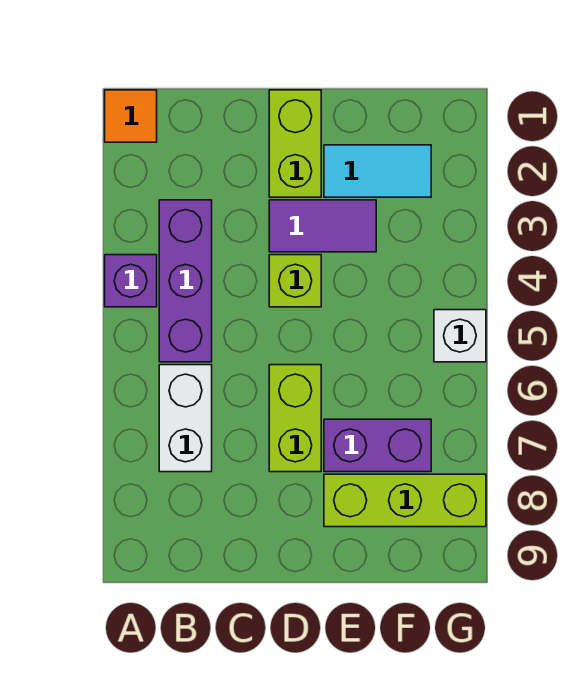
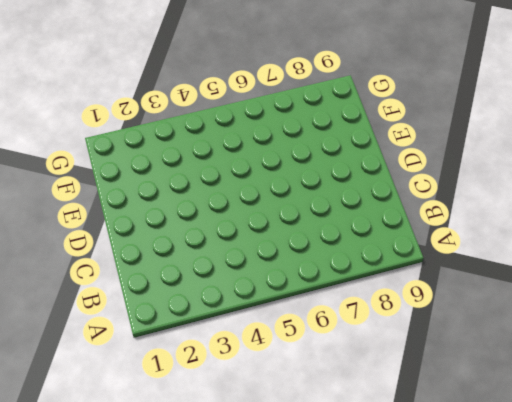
none -> orange tile A1 level 1
none -> purple brick A4 level 1
none -> purple brick B3:B5 level 1

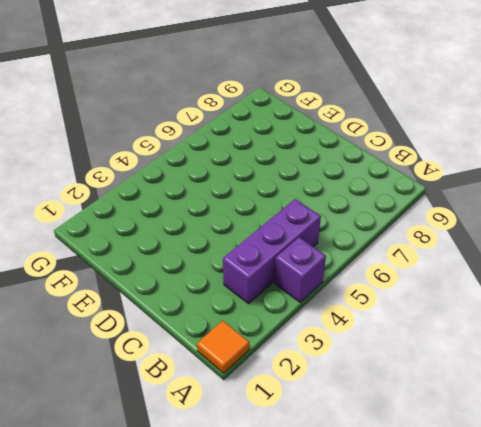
none -> white brick B6:B7 level 1
none -> lime brick D1:D2 level 1
none -> purple tile D3:E3 level 1

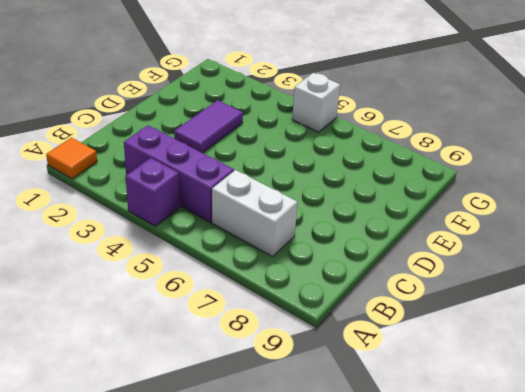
none -> lime brick D1:D2 level 1
none -> lime brick D4 level 1
none -> lime brick D6:D7 level 1

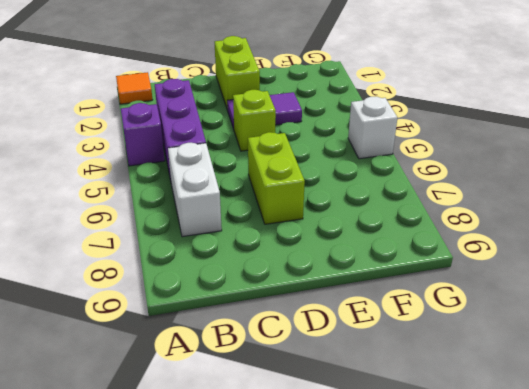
none -> cyan tile E2:F2 level 1
none -> purple brick E7:F7 level 1
none -> lime brick E8:G8 level 1

